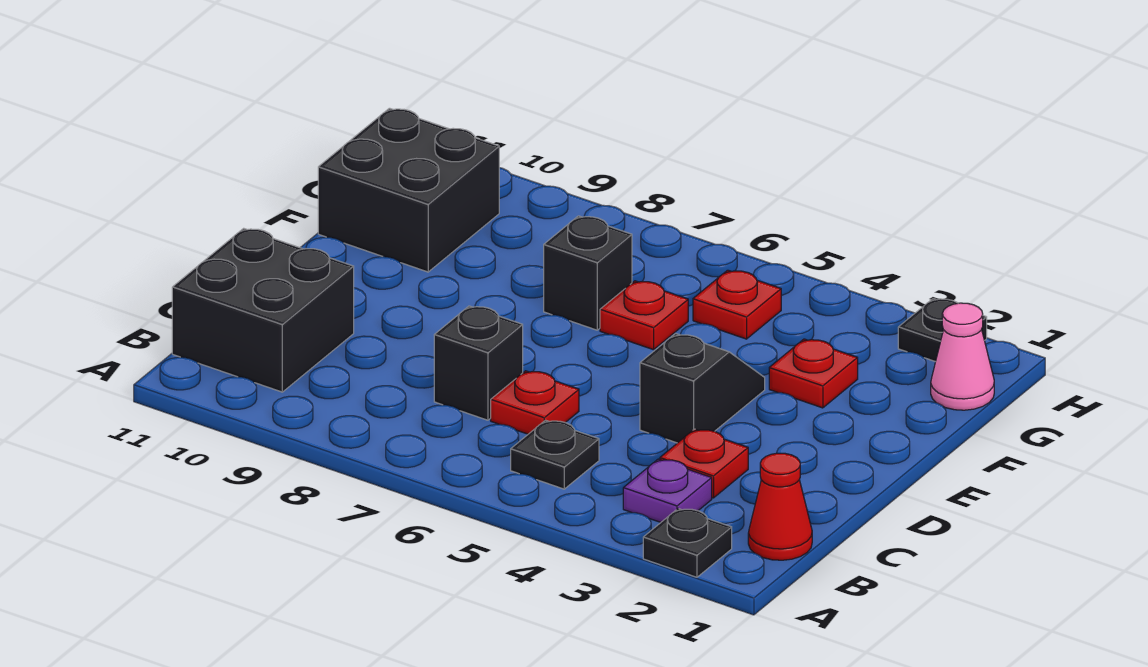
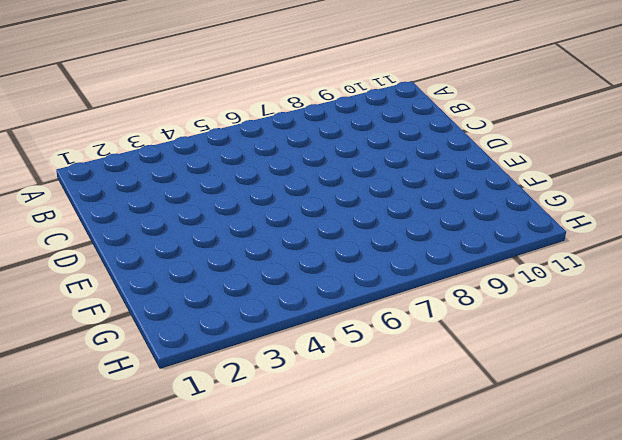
none -> black plate A2 level 1
none -> red cone B1 level 1
none -> purple plate B3 level 1

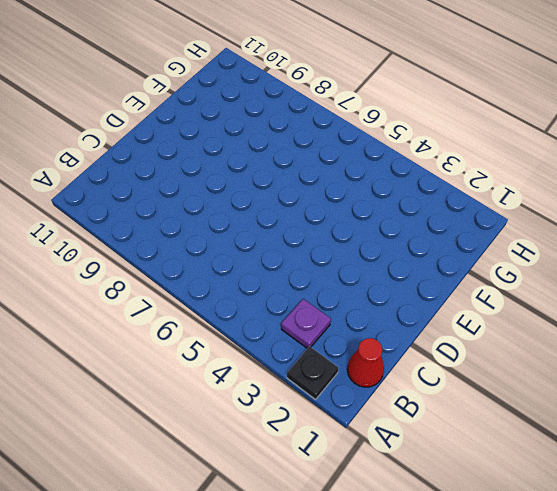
none -> black plate B5 level 1
none -> black brick B10:C11 level 1
none -> red plate C3 level 1

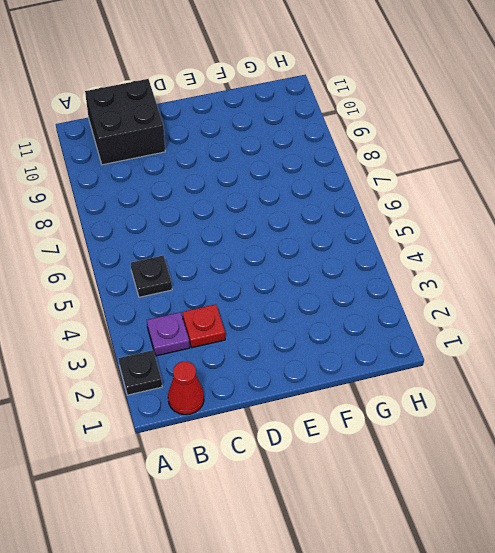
none -> red plate C6 level 1
none -> black brick C7 level 1
none -> black slope D4:E4 level 1 top D

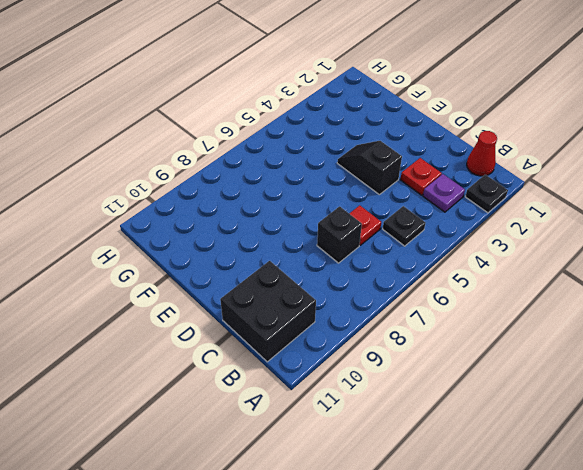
none -> red plate F3 level 1
none -> red plate F6 level 1
none -> black brick F7 level 1

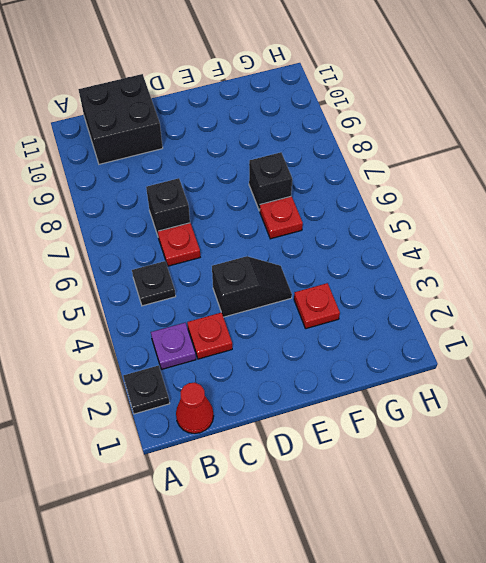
none -> black brick F10:G11 level 1
none -> pink cone G1 level 1
none -> red plate G5 level 1

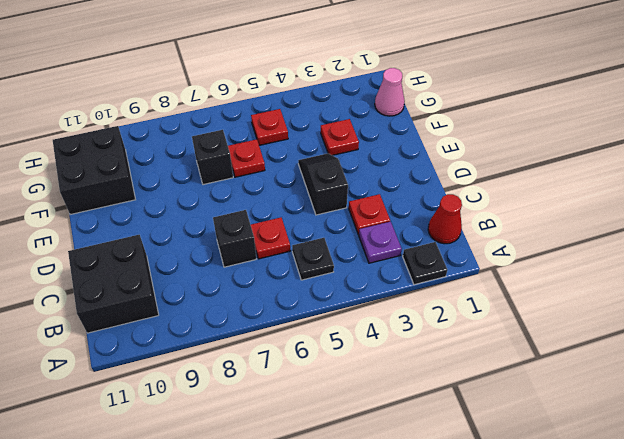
none -> black plate H2 level 1

